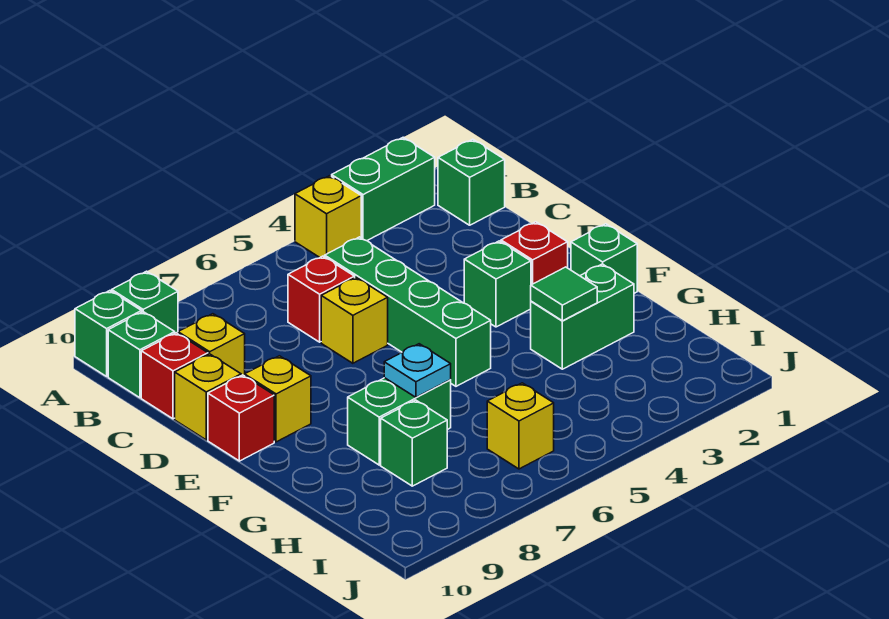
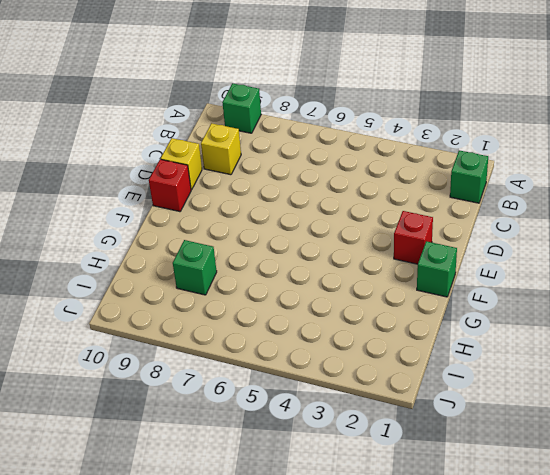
none -> green brick A2:A3 level 1
none -> yellow brick A4 level 1
none -> green brick A10 level 1

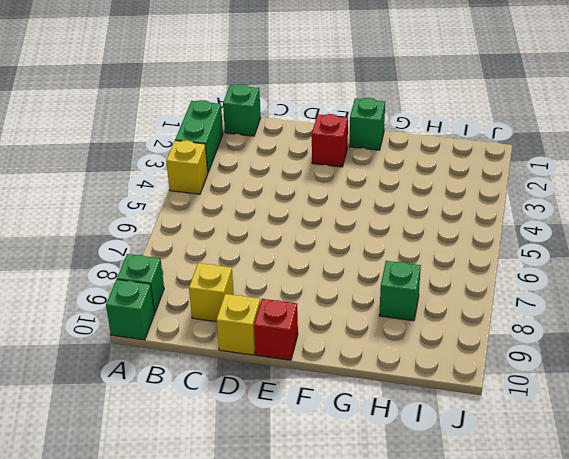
none -> green brick B10 level 1
none -> green brick C5:F5 level 1
none -> red brick C6 level 1

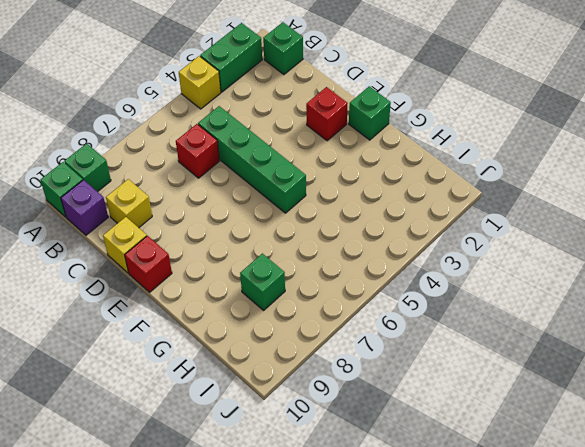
purple brick B10 level 1 -> green brick B10 level 1
none -> red brick C10 level 1
none -> yellow brick D6 level 1
none -> green brick E3 level 1

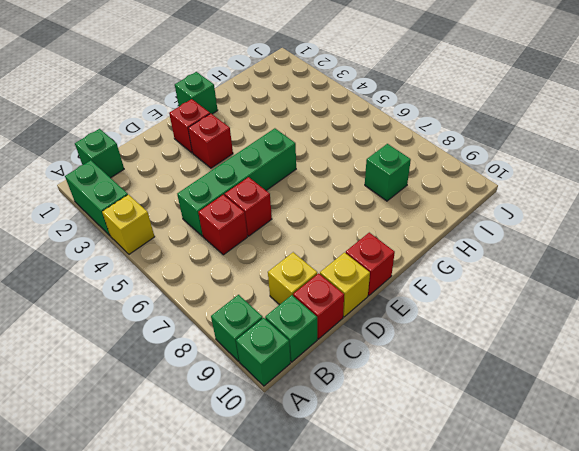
red brick D6 level 1 -> yellow brick D6 level 1
red brick E3 level 1 -> green brick E3 level 1
none -> yellow brick E9 level 1
none -> green brick G2:G3 level 1
none -> green brick G7:G8 level 1

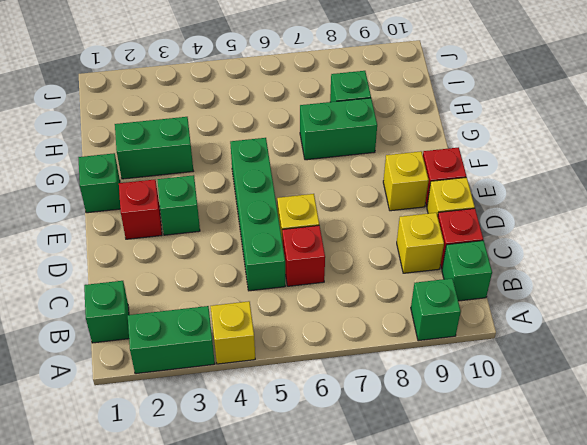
none -> green brick A10 level 1
none -> yellow brick I6 level 1
none -> green tile G3 level 2

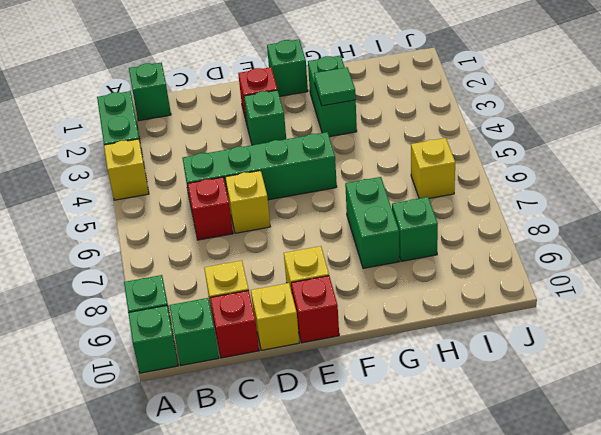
none -> cyan plate G7 level 2

